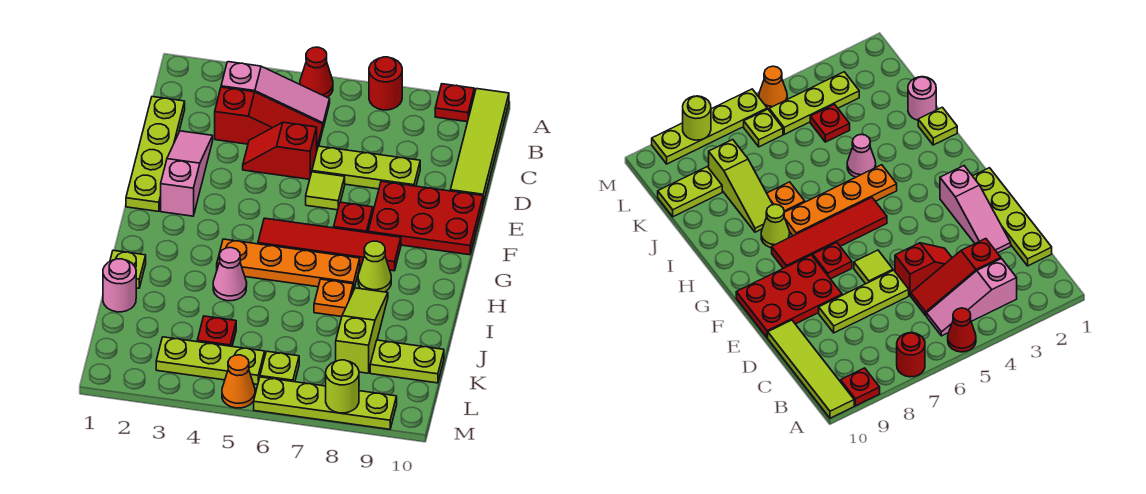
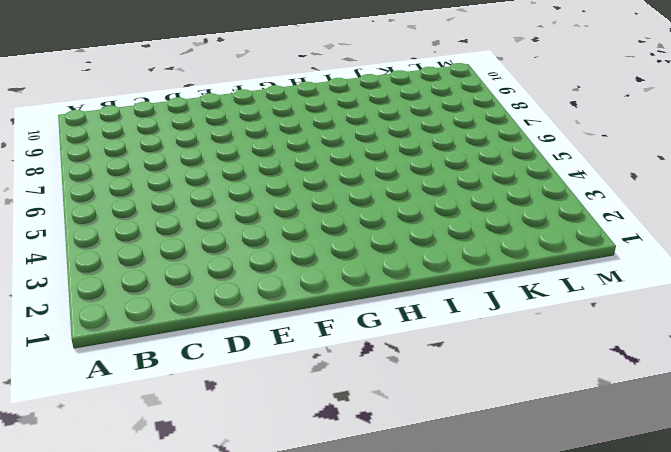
none -> red cone A5 level 1
none -> red round brick A7 level 1
none -> red plate A9 level 1

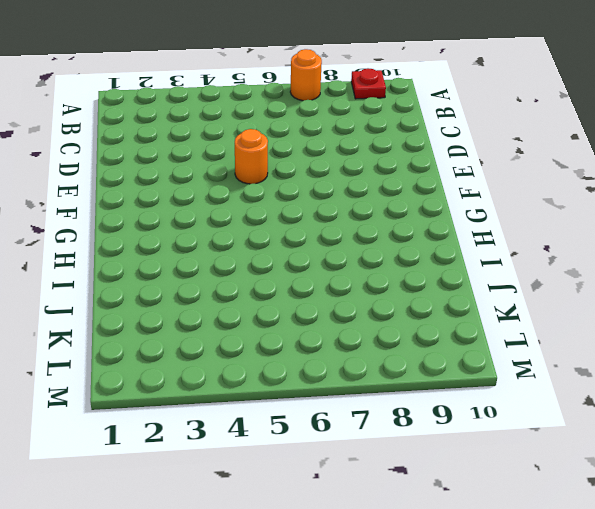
orange round brick A7 level 1 -> red round brick A7 level 1
orange round brick E5 level 1 -> none
none -> red cone A5 level 1
none -> lime tile A10:D10 level 1
none -> pink slope B3:B5 level 1 top 3

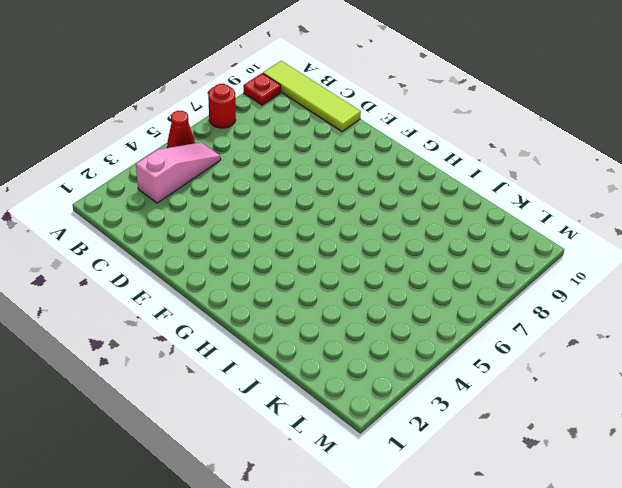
none -> lime plate C1:F1 level 1
none -> red slope C3:C5 level 1 top 3
none -> pink slope D2:F2 level 1 top F

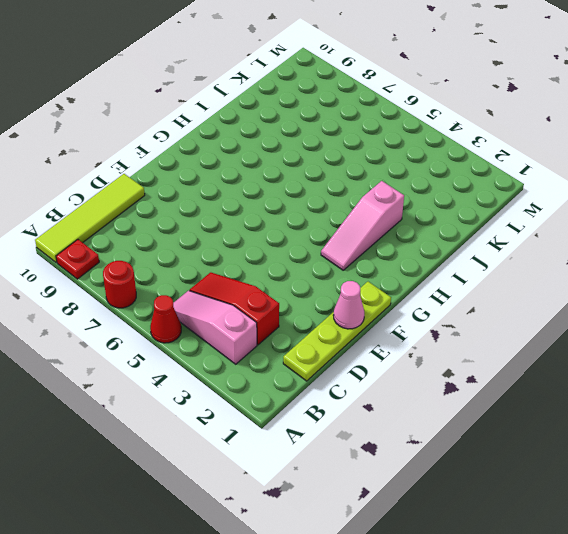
pink cone E1 level 2 -> pink cone I4 level 1
pink slope G3:I3 level 1 top I -> pink slope D2:F2 level 1 top F
none -> red slope D4:D5 level 1 top 5
none -> lime plate D6:D8 level 1
none -> lime tile E6 level 1

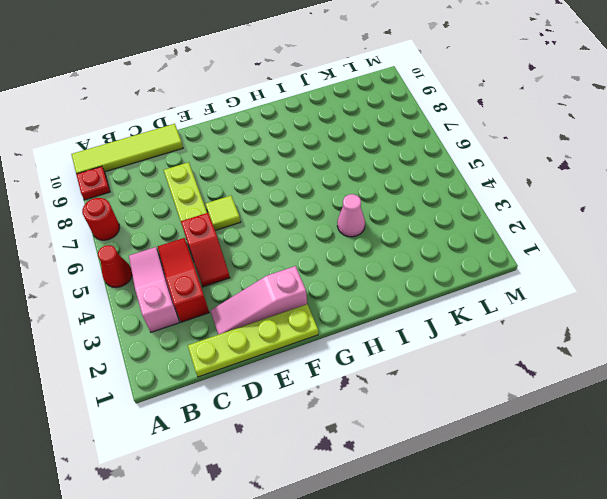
none -> red plate E8:F10 level 1
none -> red plate F7 level 1
none -> red tile G5:G8 level 1

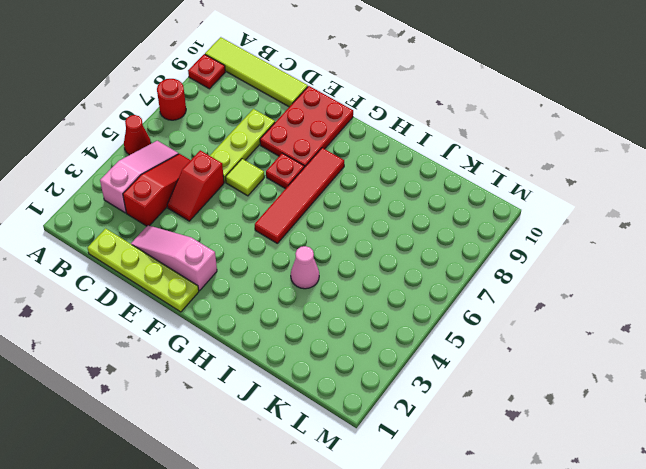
none -> orange plate H4:H7 level 1
none -> lime cone H8 level 1
none -> lime plate I1 level 1

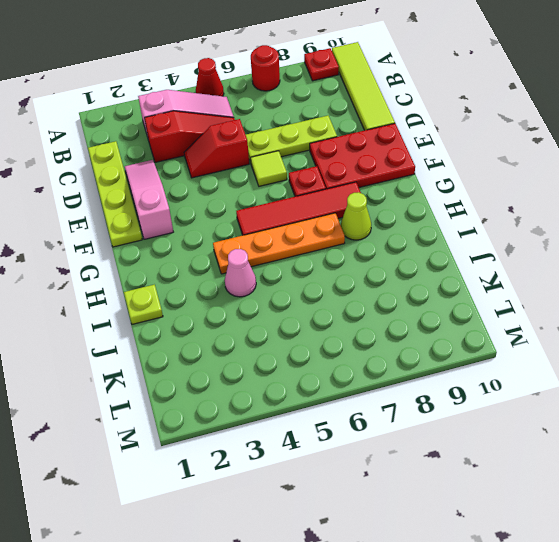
none -> orange plate I7 level 1
none -> lime slope I8:K8 level 1 top K
none -> pink round brick J1 level 1

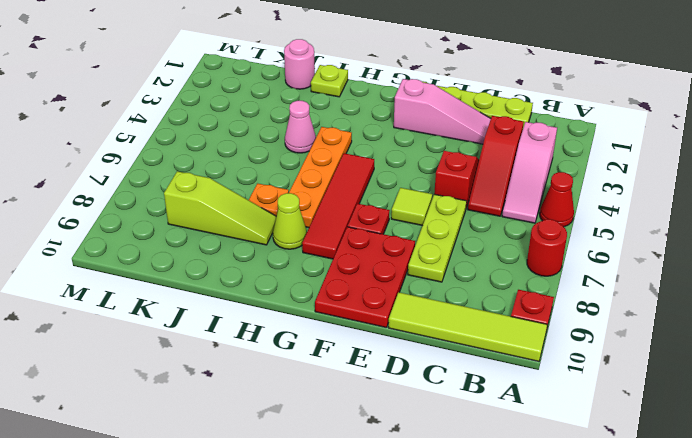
none -> red plate K4 level 1
none -> lime plate K9:K10 level 1
none -> lime plate L3:L5 level 1

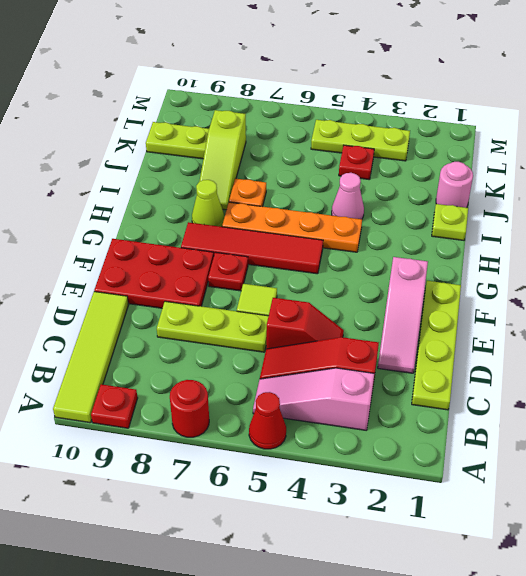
none -> lime plate L6 level 1
none -> orange cone M5 level 1
none -> lime plate M6:M9 level 1

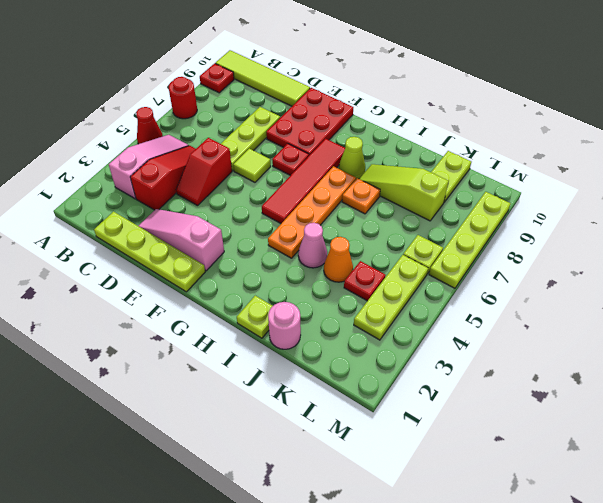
orange cone J4 level 1 -> orange cone M5 level 1
none -> lime round brick M8 level 2

